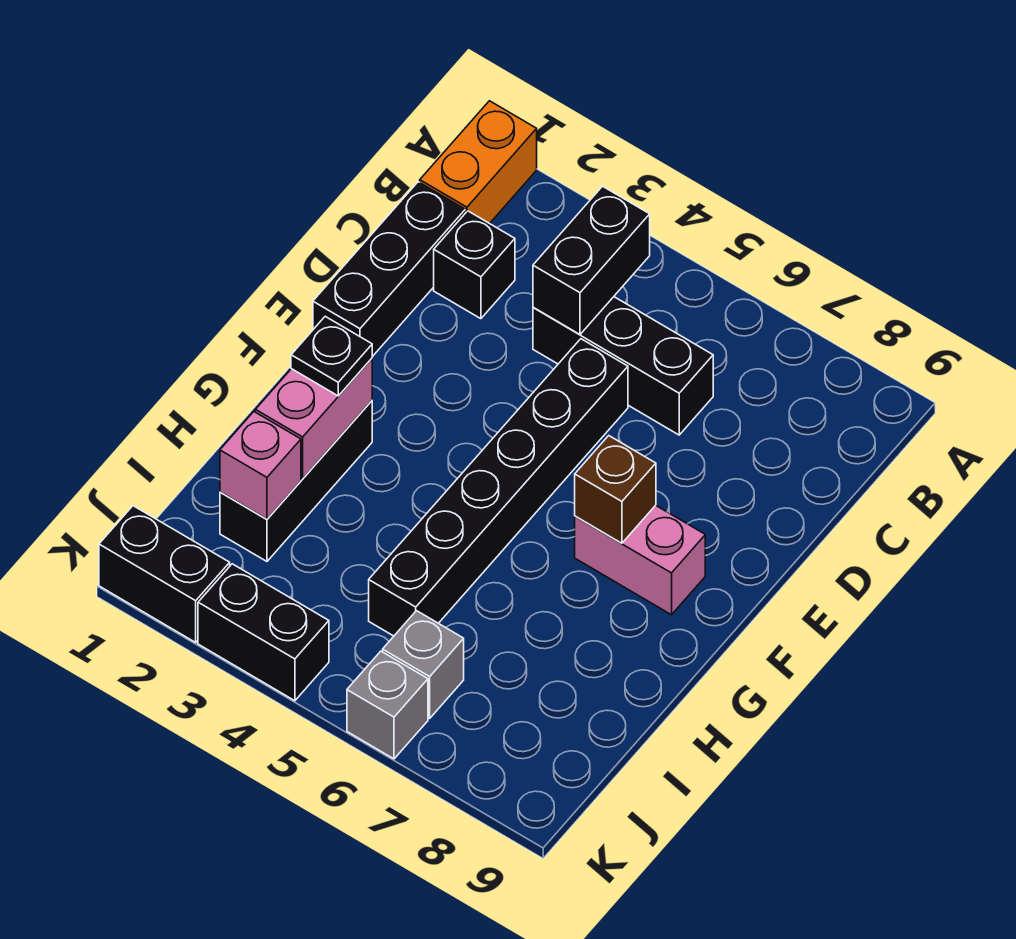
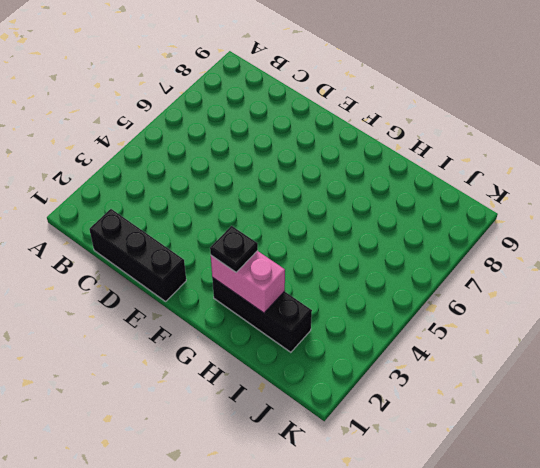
none -> orange brick A1:B1 level 1
none -> black brick C2 level 1
none -> black brick C4:C6 level 1

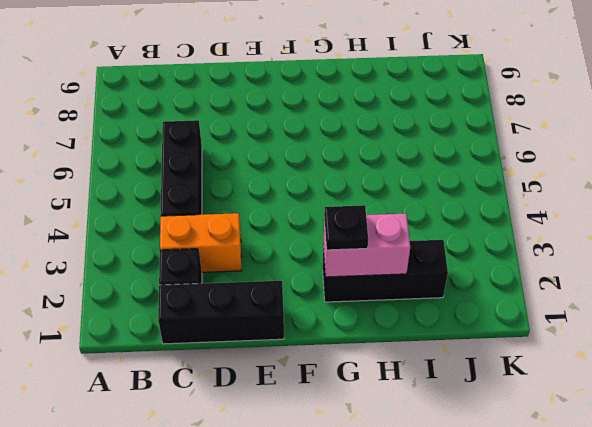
orange brick C3:D3 level 1 -> orange brick A1:B1 level 1
none -> black brick D5:I5 level 1
none -> pink brick F7:F8 level 1
none -> grey brick J6 level 1

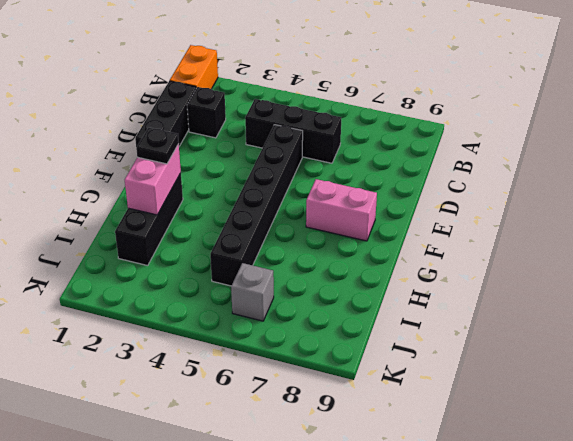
none -> black brick K1:K2 level 1
none -> black brick K3:K4 level 1
none -> grey brick K6 level 1

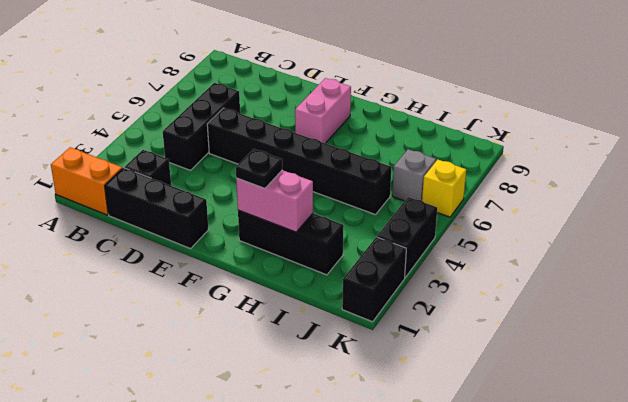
yellow brick K6 level 1 -> grey brick K6 level 1
none -> black brick B4:C4 level 2
none -> brown brick F7 level 2
none -> pink brick I2 level 2

